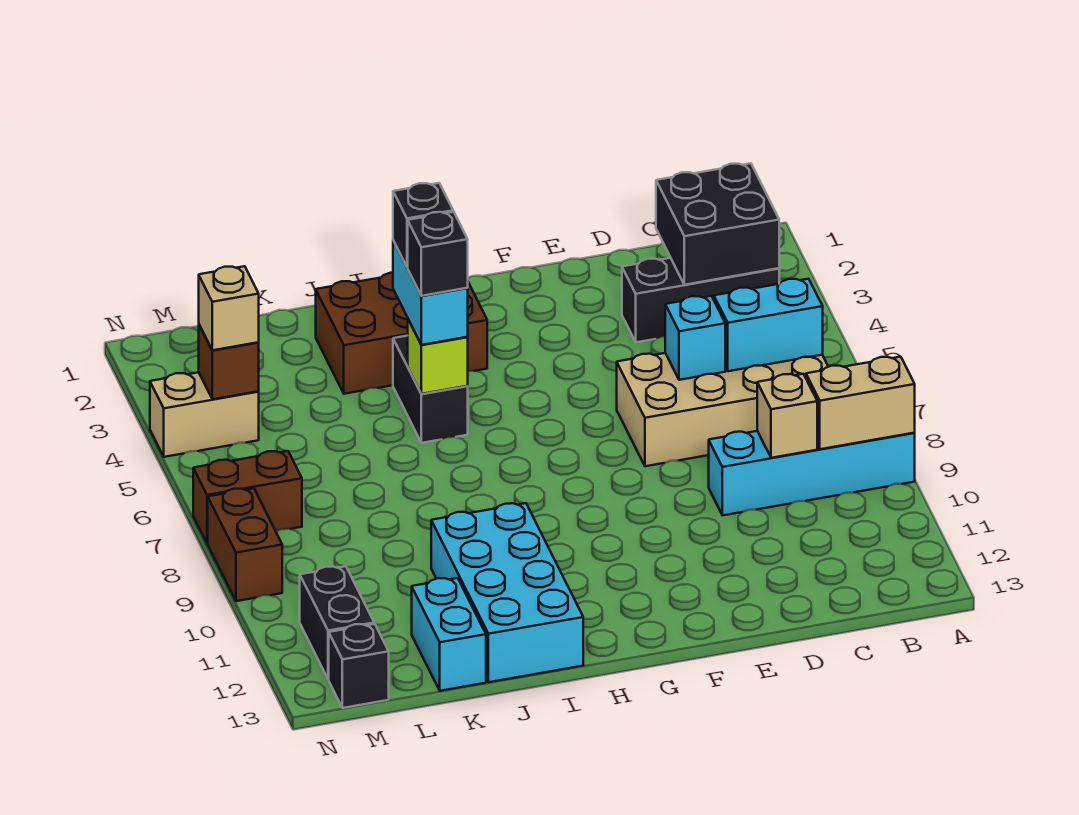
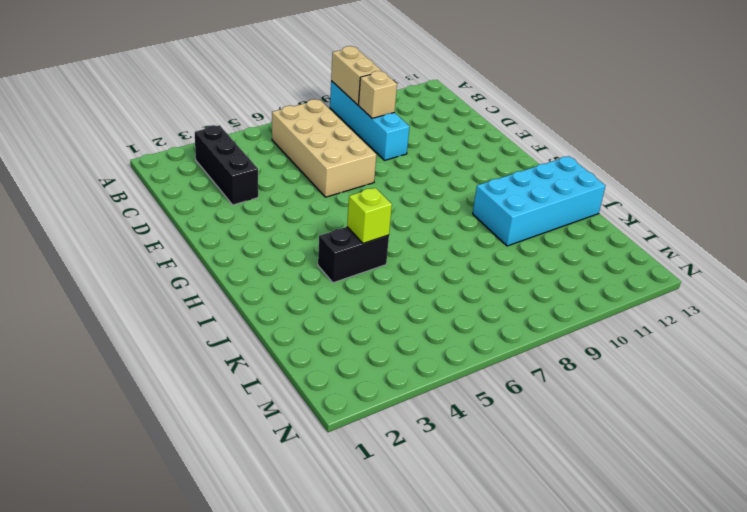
none -> brown brick H2:J3 level 1
none -> cyan brick K12:K13 level 1
none -> tan brick M4:N4 level 1

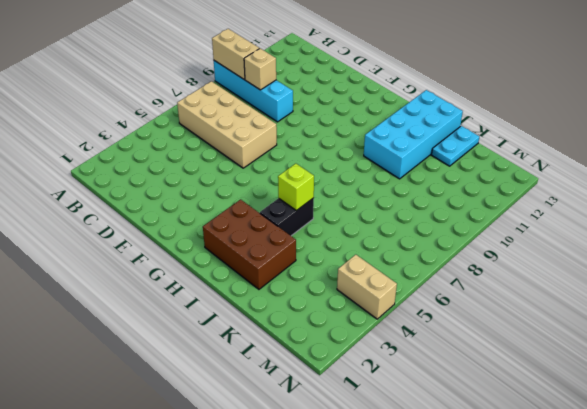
cyan plate K12:K13 level 1 -> cyan brick K12:K13 level 1
none -> black brick B3:D3 level 1
none -> brown brick M7:N7 level 1
none -> black brick M11:M12 level 1

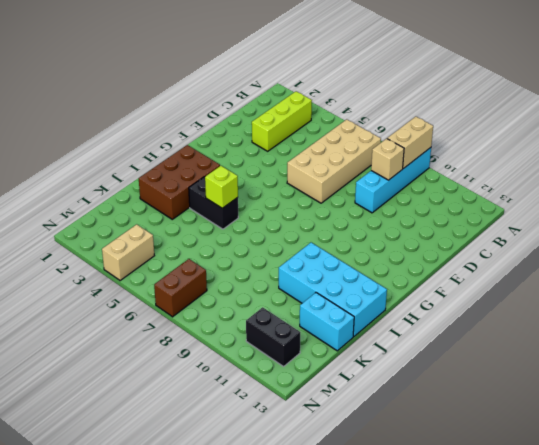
lime brick B3:D3 level 1 -> black brick B3:D3 level 1
none -> black brick M13 level 1
none -> brown brick N8:N9 level 1
none -> black brick B2:C3 level 2

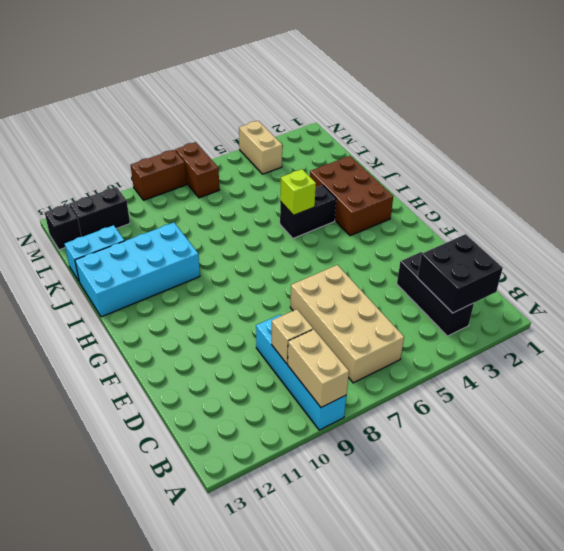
none -> cyan brick B6:C6 level 2
none -> cyan brick D6 level 2
none -> brown brick M4 level 2

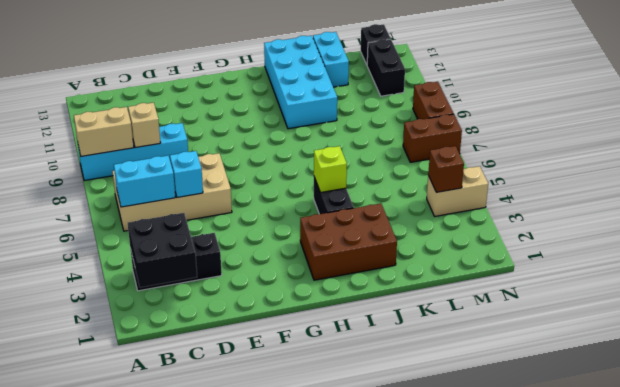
none -> cyan brick I4:I5 level 3
none -> tan brick M4 level 3
none -> black brick I4 level 4

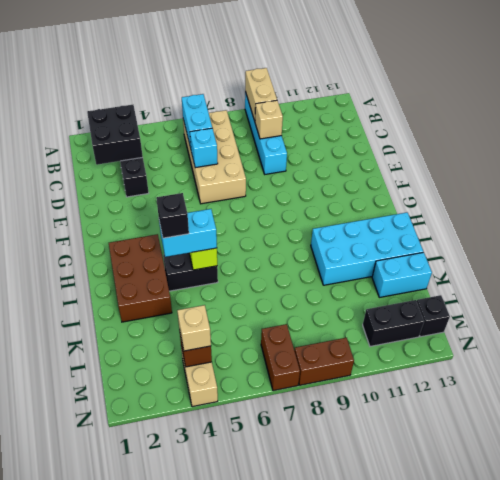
none -> black brick I5 level 4

